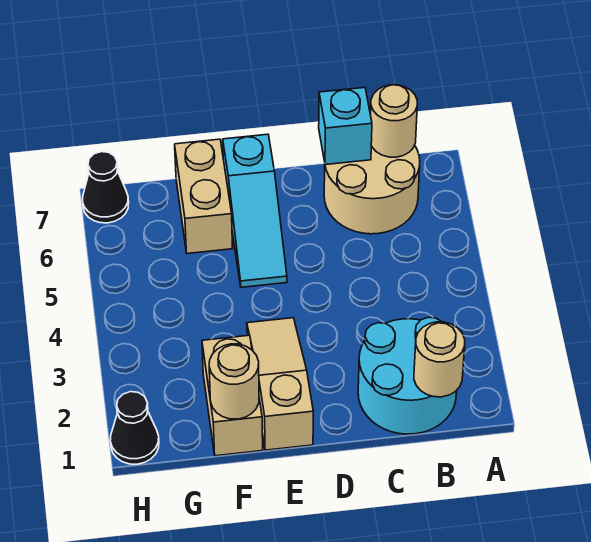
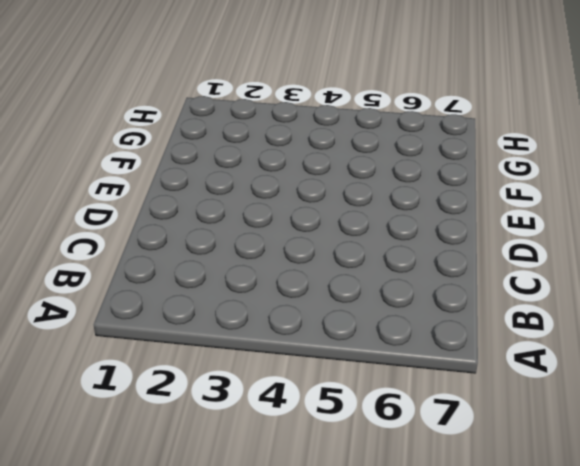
none -> cyan round brick B1:C2 level 1
none -> tan round brick B6:C7 level 1
none -> tan slope E1:E3 level 1 top 1

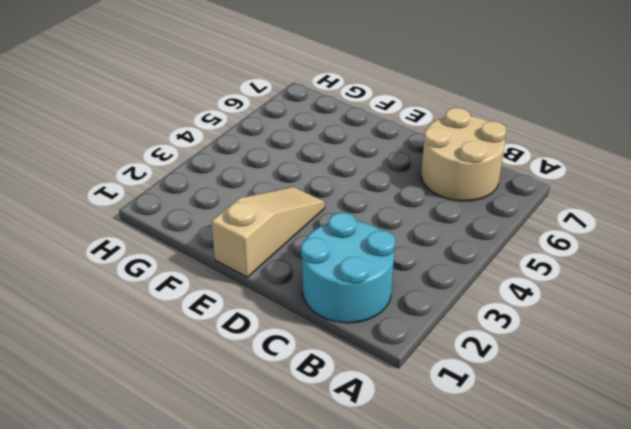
none -> cyan slope E5:E7 level 1 top 7
none -> tan brick F1:F2 level 1
none -> tan brick F6:F7 level 1

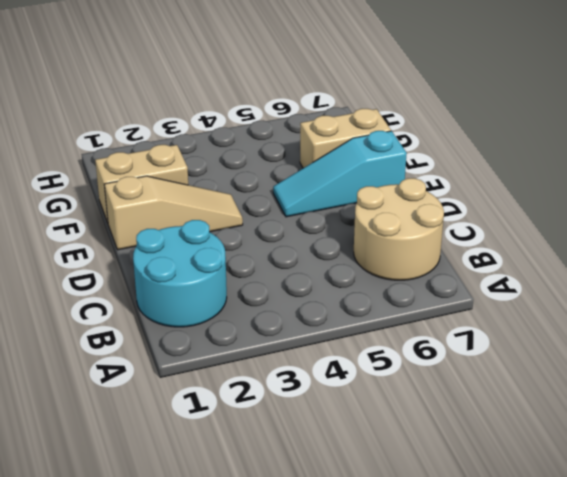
none -> black cone H1 level 1
none -> black cone H7 level 1
none -> tan round brick B1 level 2

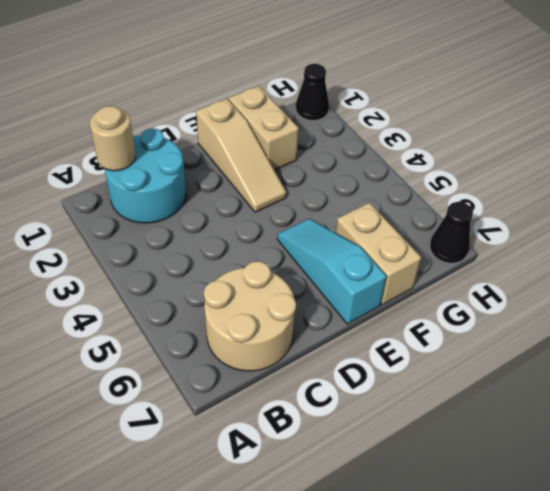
none -> tan round brick B7 level 2
none -> cyan brick C7 level 2
none -> tan round brick F1 level 2

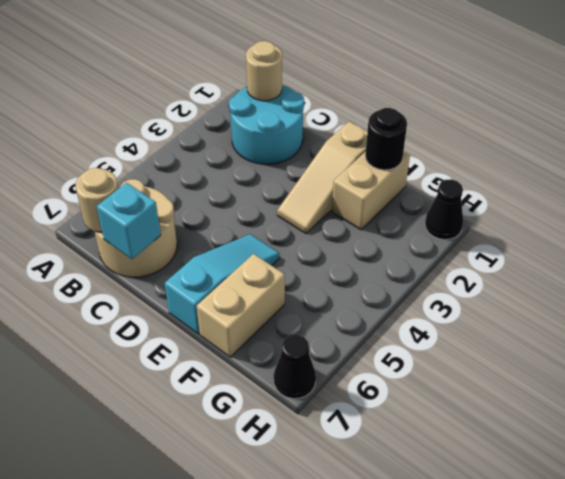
black round brick F1 level 2 -> tan round brick F1 level 2

